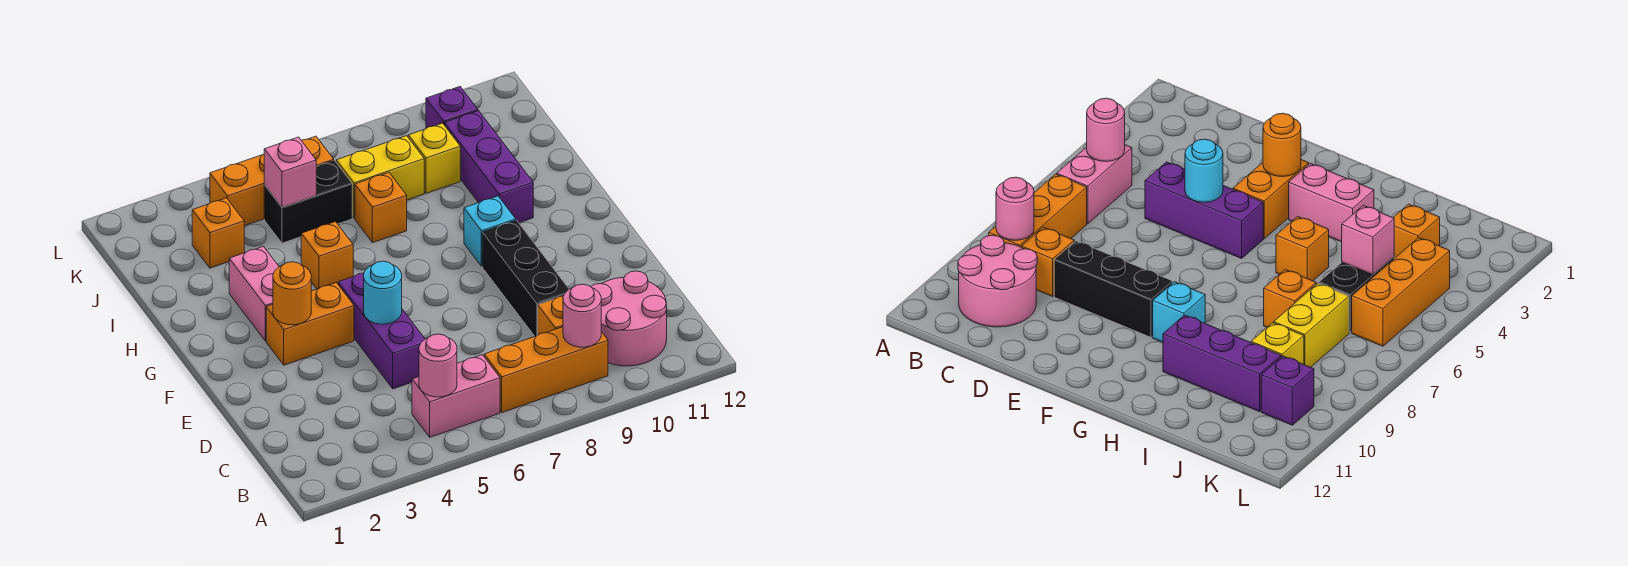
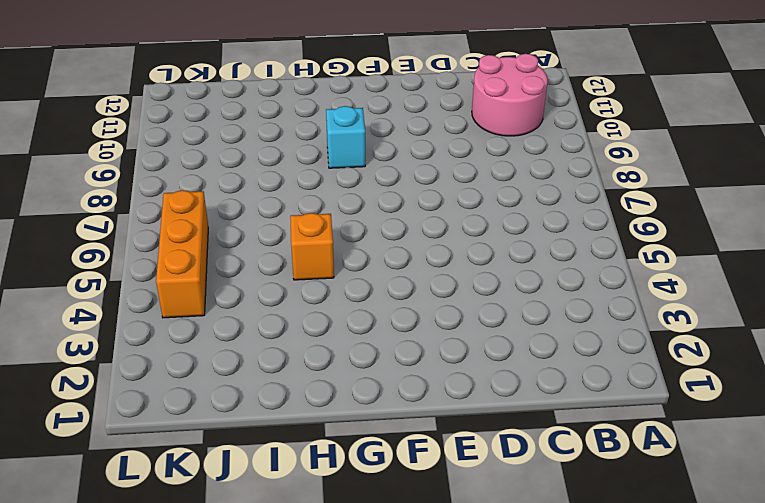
none -> pink brick B5:B6 level 1
none -> orange brick B7:B9 level 1
none -> orange brick C9 level 1

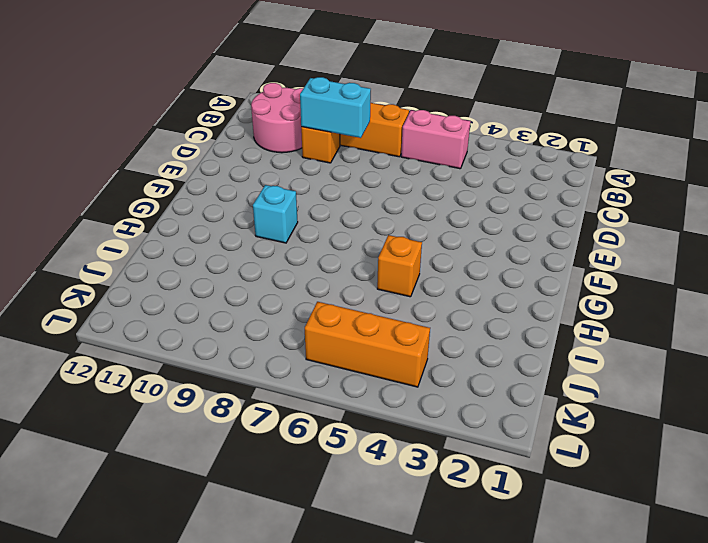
cyan brick C8:C9 level 2 -> none
none -> purple brick D5:F5 level 1
none -> black brick D9:F9 level 1
none -> orange brick F3:F4 level 1

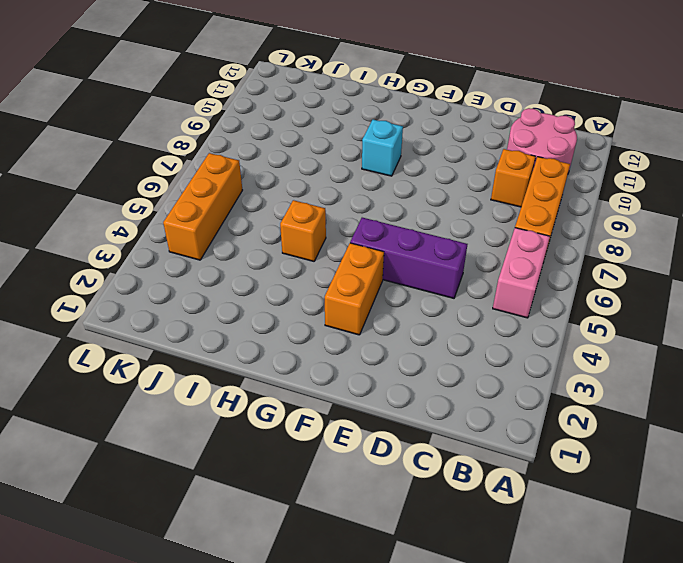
none -> black brick D9:F9 level 1
none -> pink brick G3:H3 level 1
none -> purple brick H10:J10 level 1

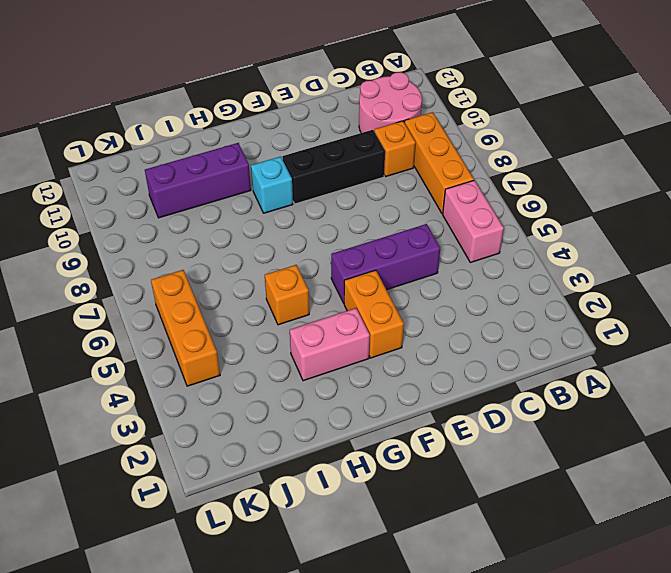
none -> orange brick I7 level 1
none -> orange brick J3 level 1
none -> black brick J5:J6 level 1

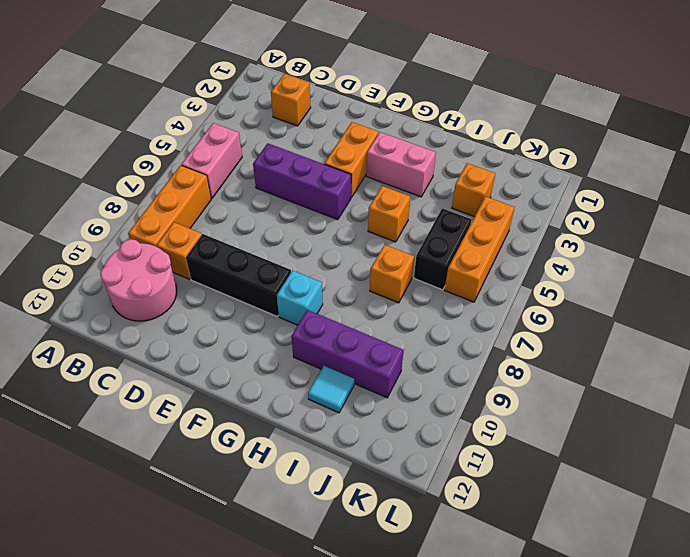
orange brick C2 level 1 -> none
cyan tile I11 level 1 -> none
none -> yellow brick J7:J8 level 1
none -> yellow brick J9 level 1
none -> purple brick K10 level 1

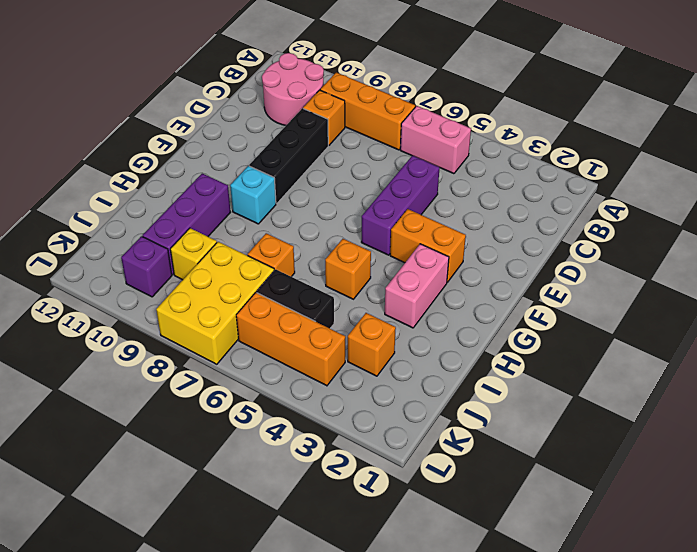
yellow brick J7:L8 level 1 -> yellow brick J7:J8 level 1
none -> pink round brick B5 level 2
none -> pink round brick B9 level 2
none -> cyan round brick E5 level 2

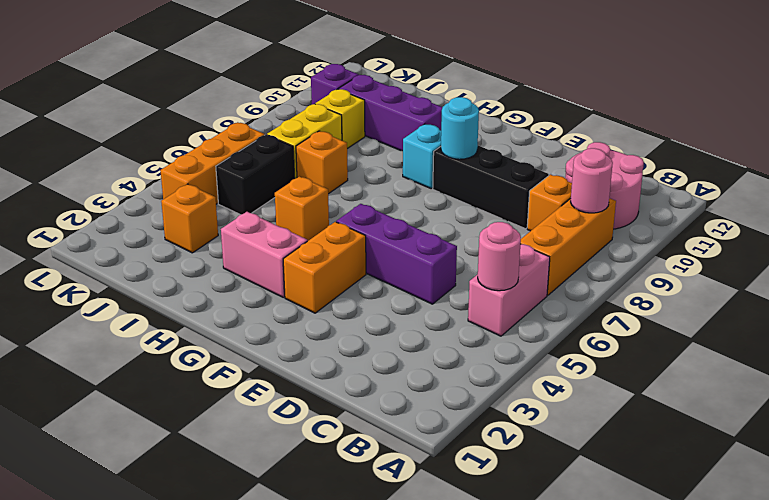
cyan round brick F9 level 2 -> cyan round brick E5 level 2
none -> orange round brick F3 level 2
none -> pink brick J5 level 2

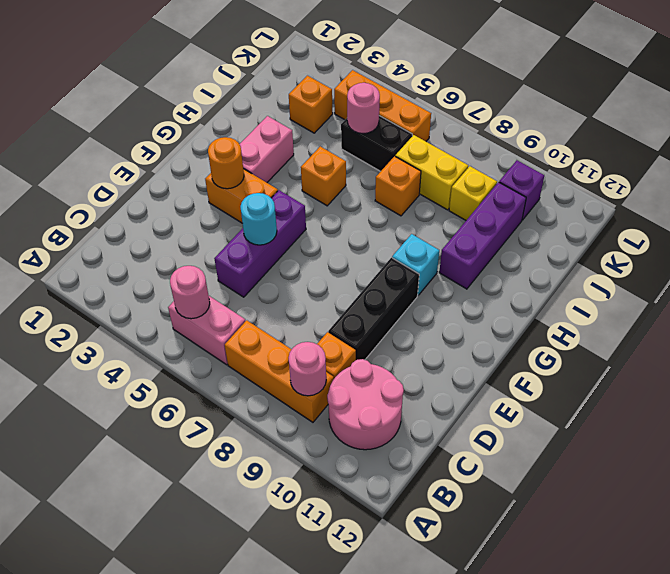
pink round brick J5 level 2 -> pink brick J5 level 2

